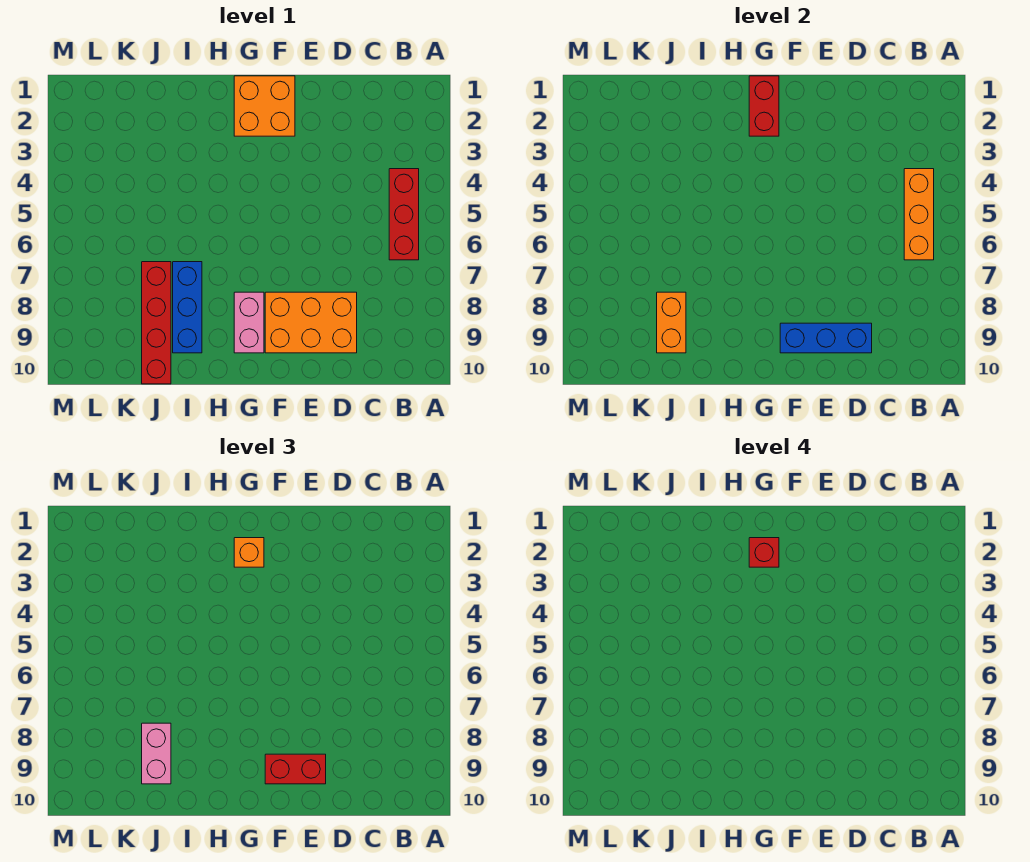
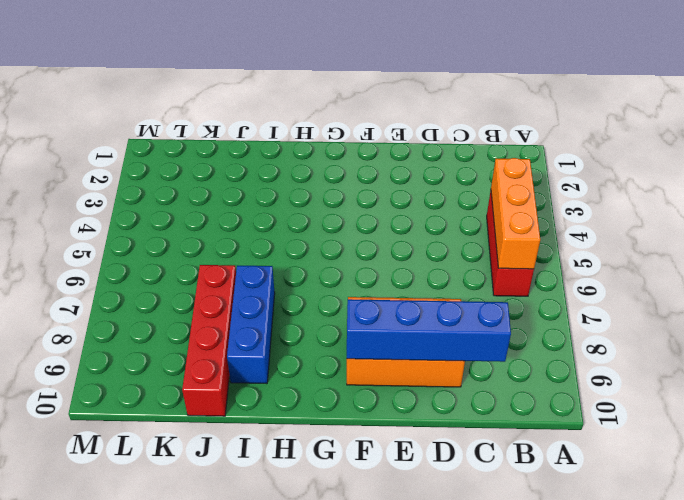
blue brick C9:F9 level 2 -> blue brick D9:F9 level 2
none -> orange brick F1:G2 level 1
none -> pink brick G8:G9 level 1
none -> red brick G1:G2 level 2

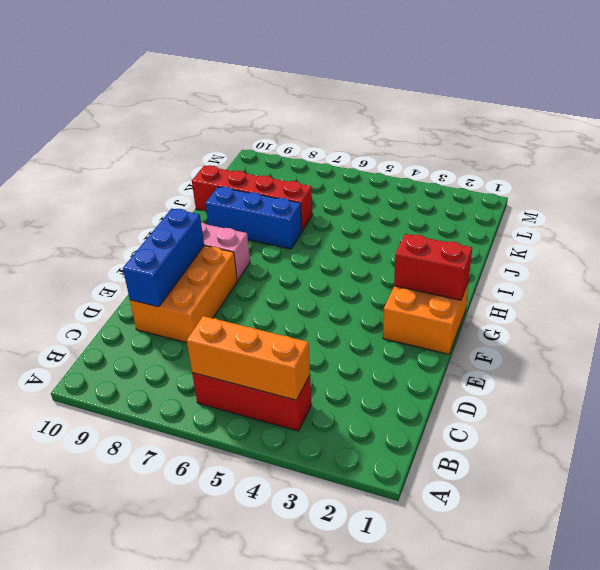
none -> orange brick J8:J9 level 2
none -> red brick E9:F9 level 3
none -> orange brick G2 level 3

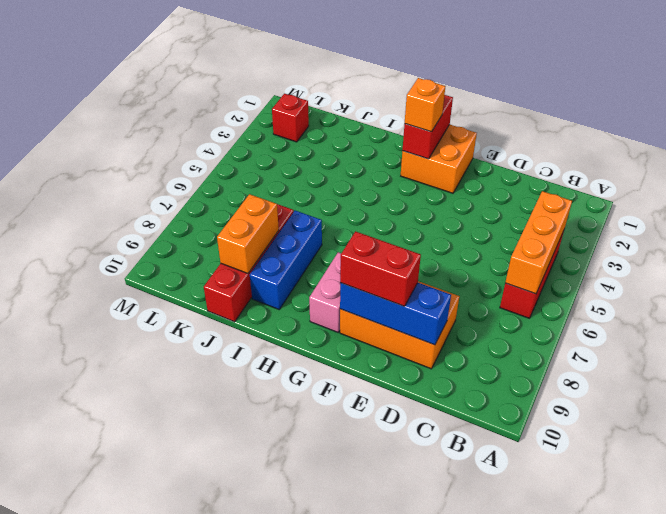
red brick L2 level 1 -> red brick G2 level 4
none -> pink brick J8:J9 level 3

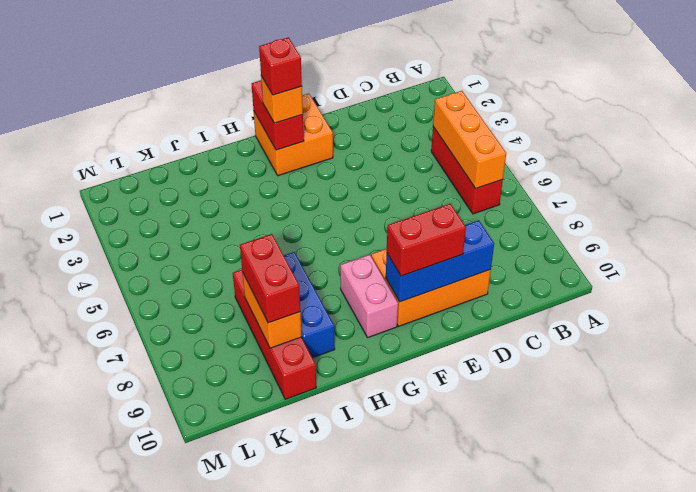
red brick J8:J9 level 3 -> pink brick J8:J9 level 3

